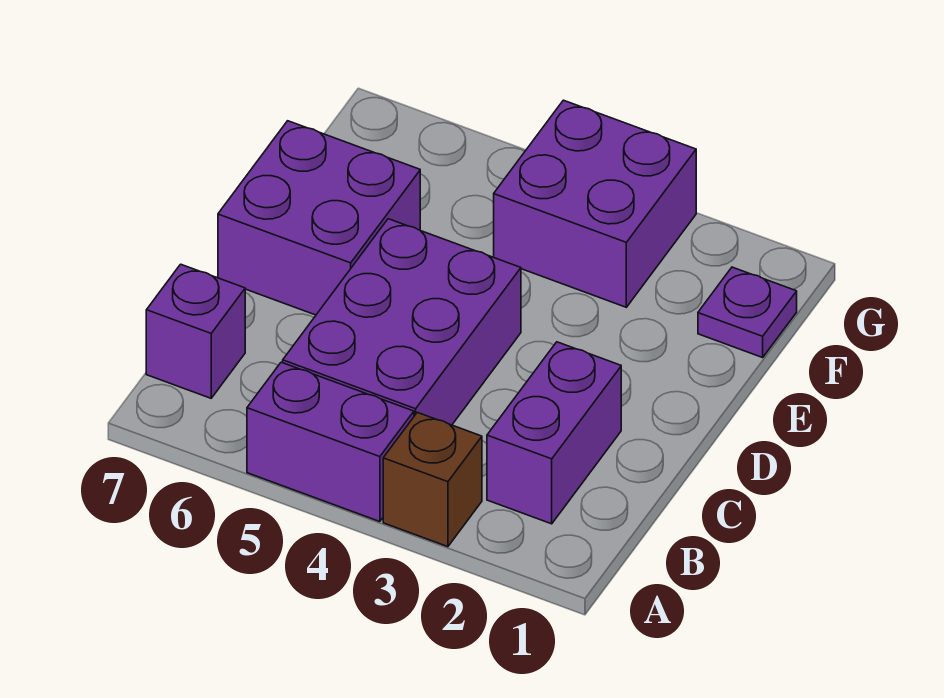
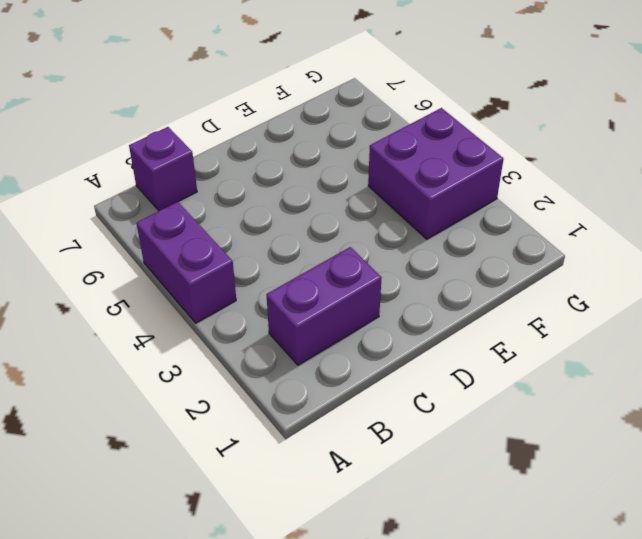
none -> brown brick A3 level 1
none -> purple brick B4:D5 level 1

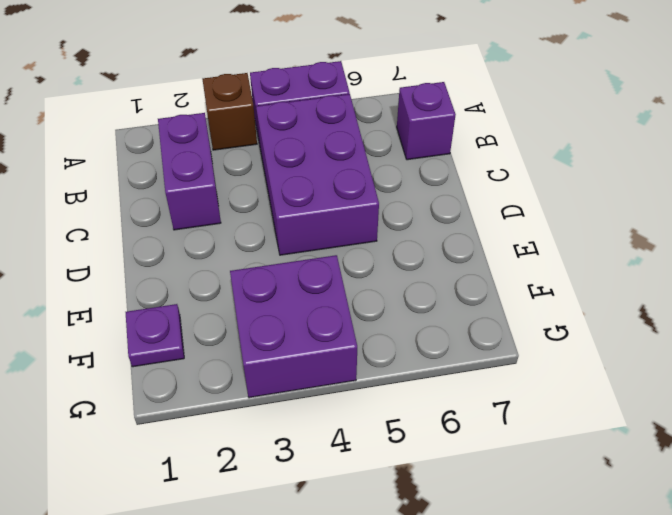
none -> purple brick D6:E7 level 1

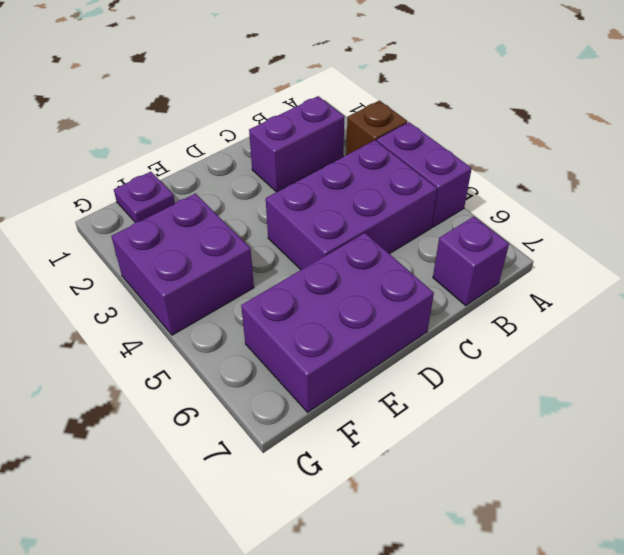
purple brick D6:F7 level 1 -> purple brick D6:E7 level 1

